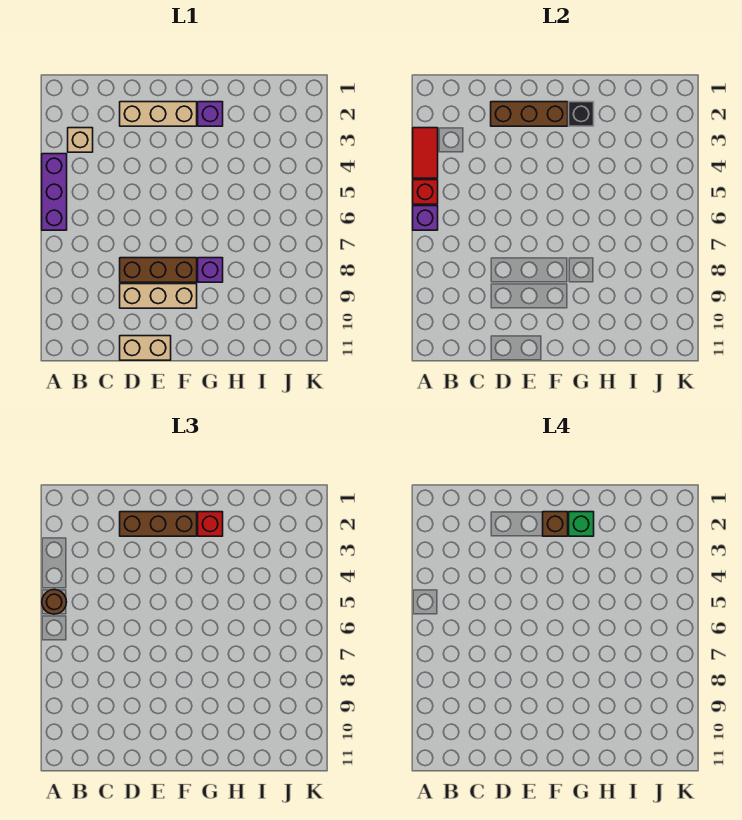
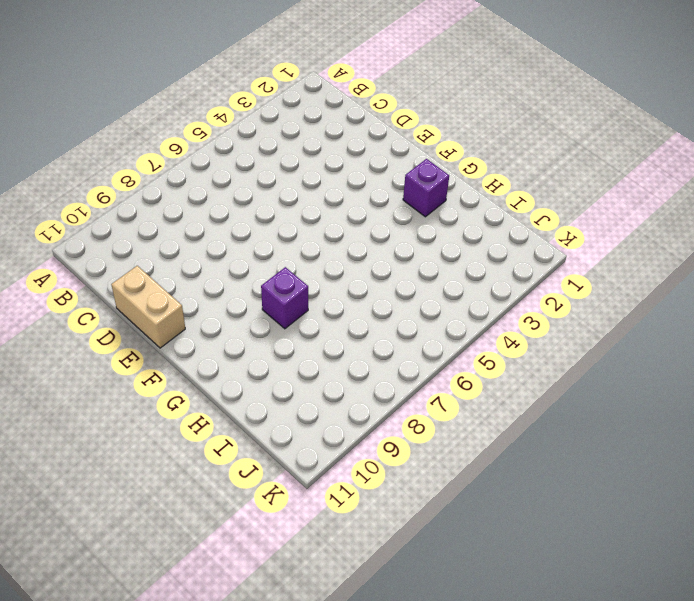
none -> purple brick A4:A6 level 1
none -> tan brick B3 level 1
none -> tan brick D2:F2 level 1

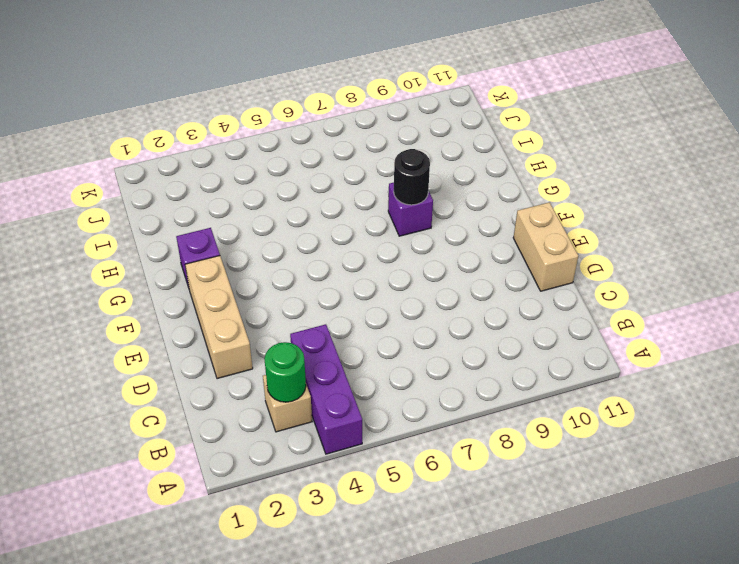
purple brick A4:C4 level 1 -> purple brick A4:A6 level 1
green round brick B3 level 2 -> none
black round brick G8 level 2 -> none
none -> brown brick D8:F8 level 1
none -> tan brick D9:F9 level 1
none -> red tile A3:A4 level 2

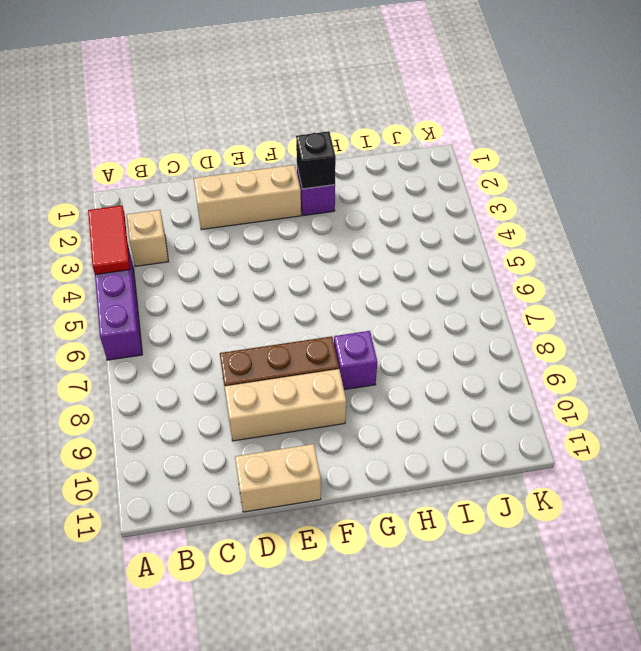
none -> red brick A5 level 2
none -> purple brick A6 level 2
none -> brown brick D2:F2 level 2

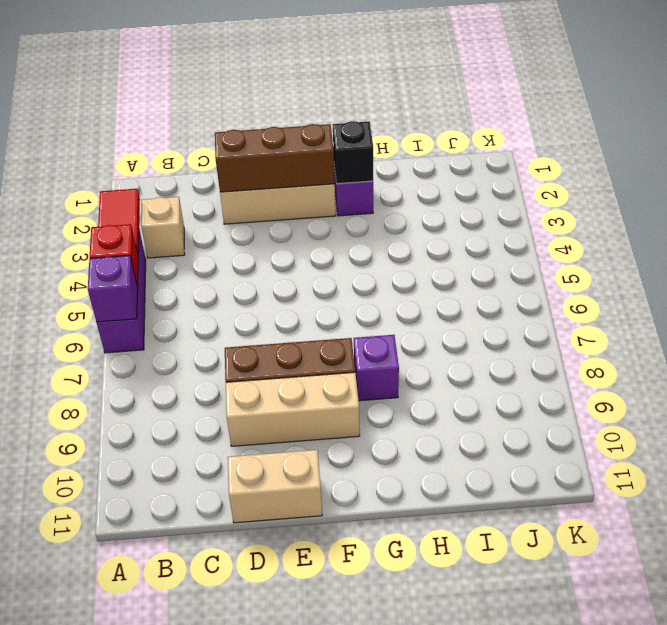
none -> brown round brick A5 level 3
none -> brown brick D2:F2 level 3
none -> red brick G2 level 3

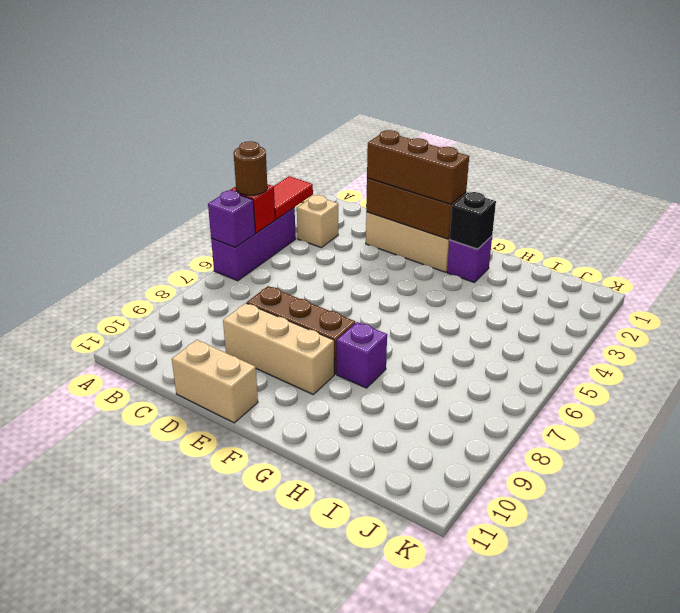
none -> red brick G2 level 3
none -> brown brick F2 level 4
none -> green brick G2 level 4

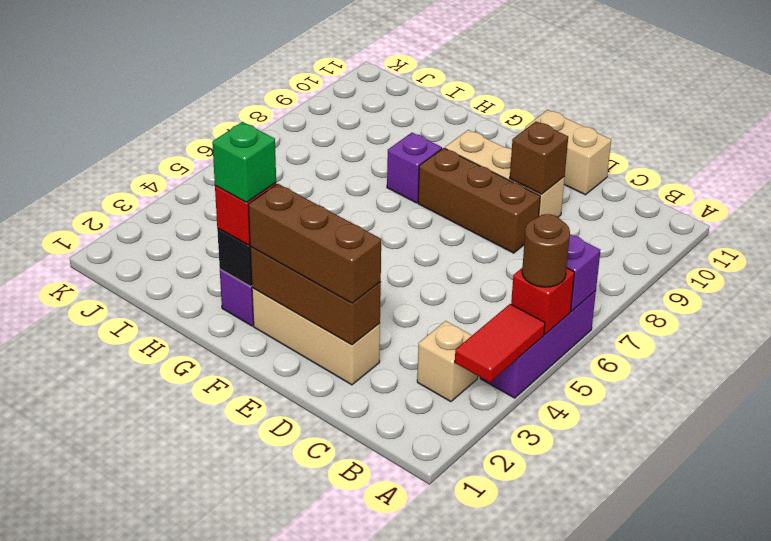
brown brick D9 level 2 -> brown brick F2 level 4

